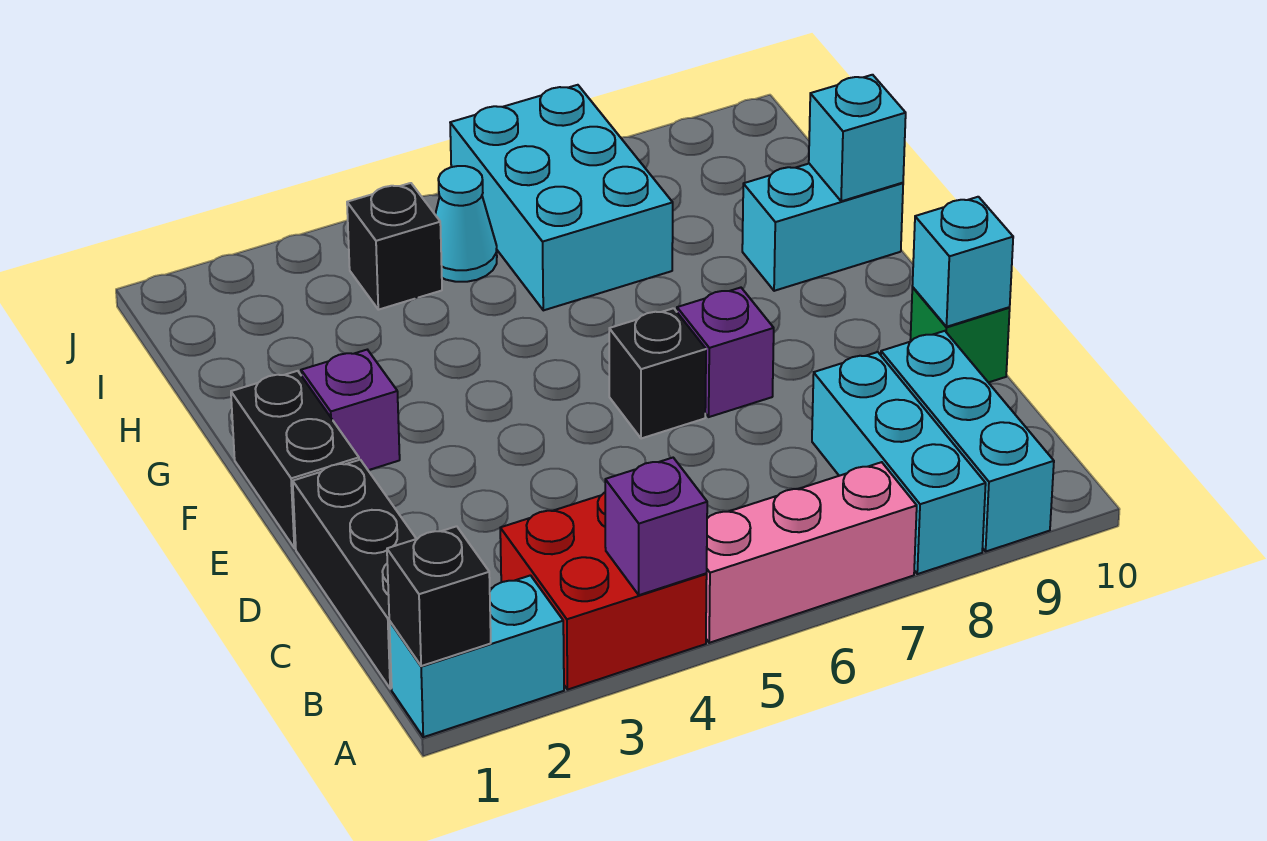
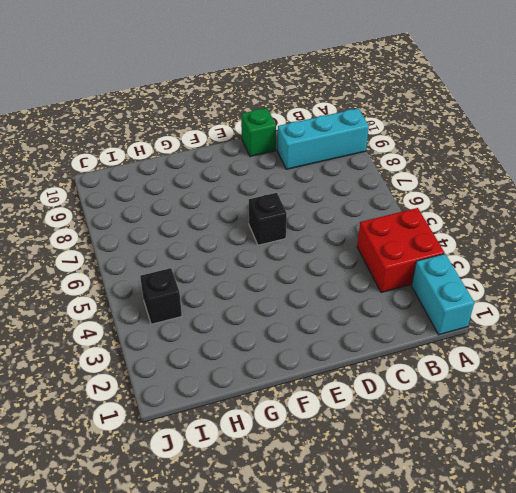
none -> pink brick A5:A7 level 1
none -> cyan brick A8:C8 level 1
none -> black brick B1:D1 level 1

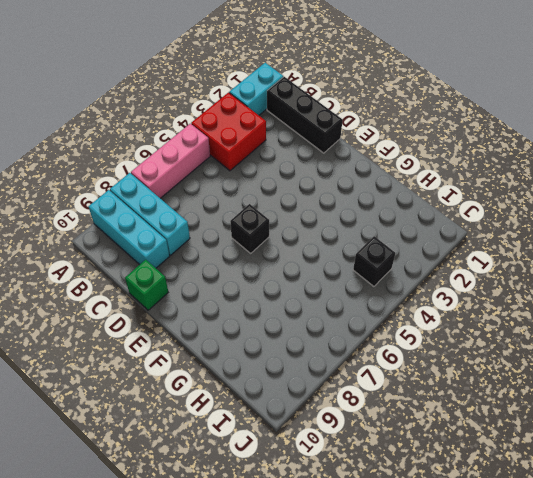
none -> black brick E1:F1 level 1
none -> purple brick E7 level 1
none -> purple brick F2 level 1

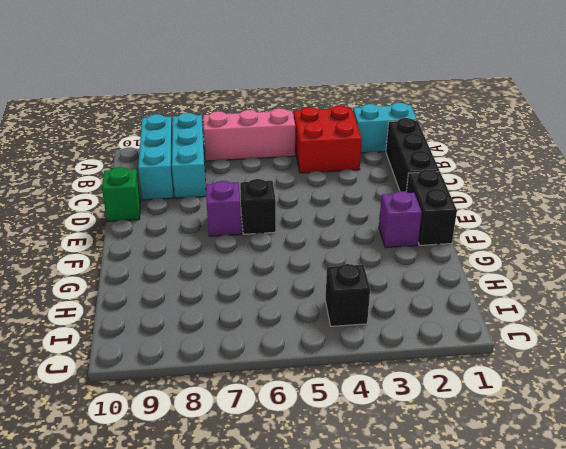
none -> cyan brick G9:G10 level 1
none -> cyan brick H6:J7 level 1
none -> cyan cone I5 level 1

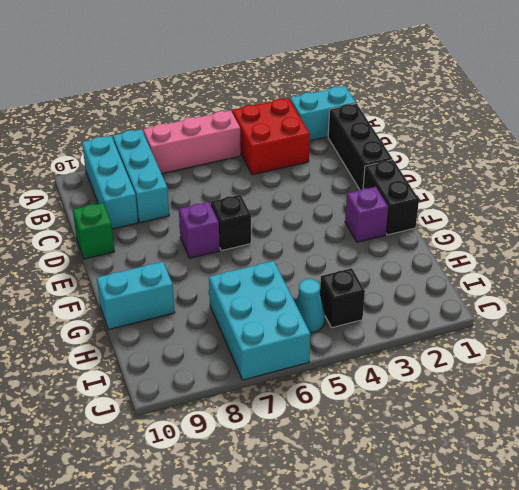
none -> black brick A1 level 2
none -> purple brick A4 level 2
none -> cyan brick D10 level 2

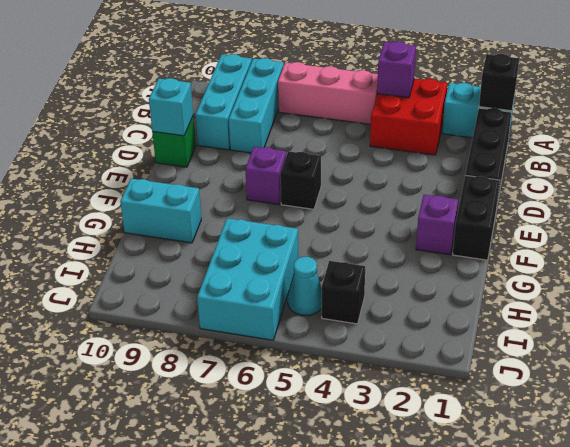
none -> cyan brick G10 level 2

